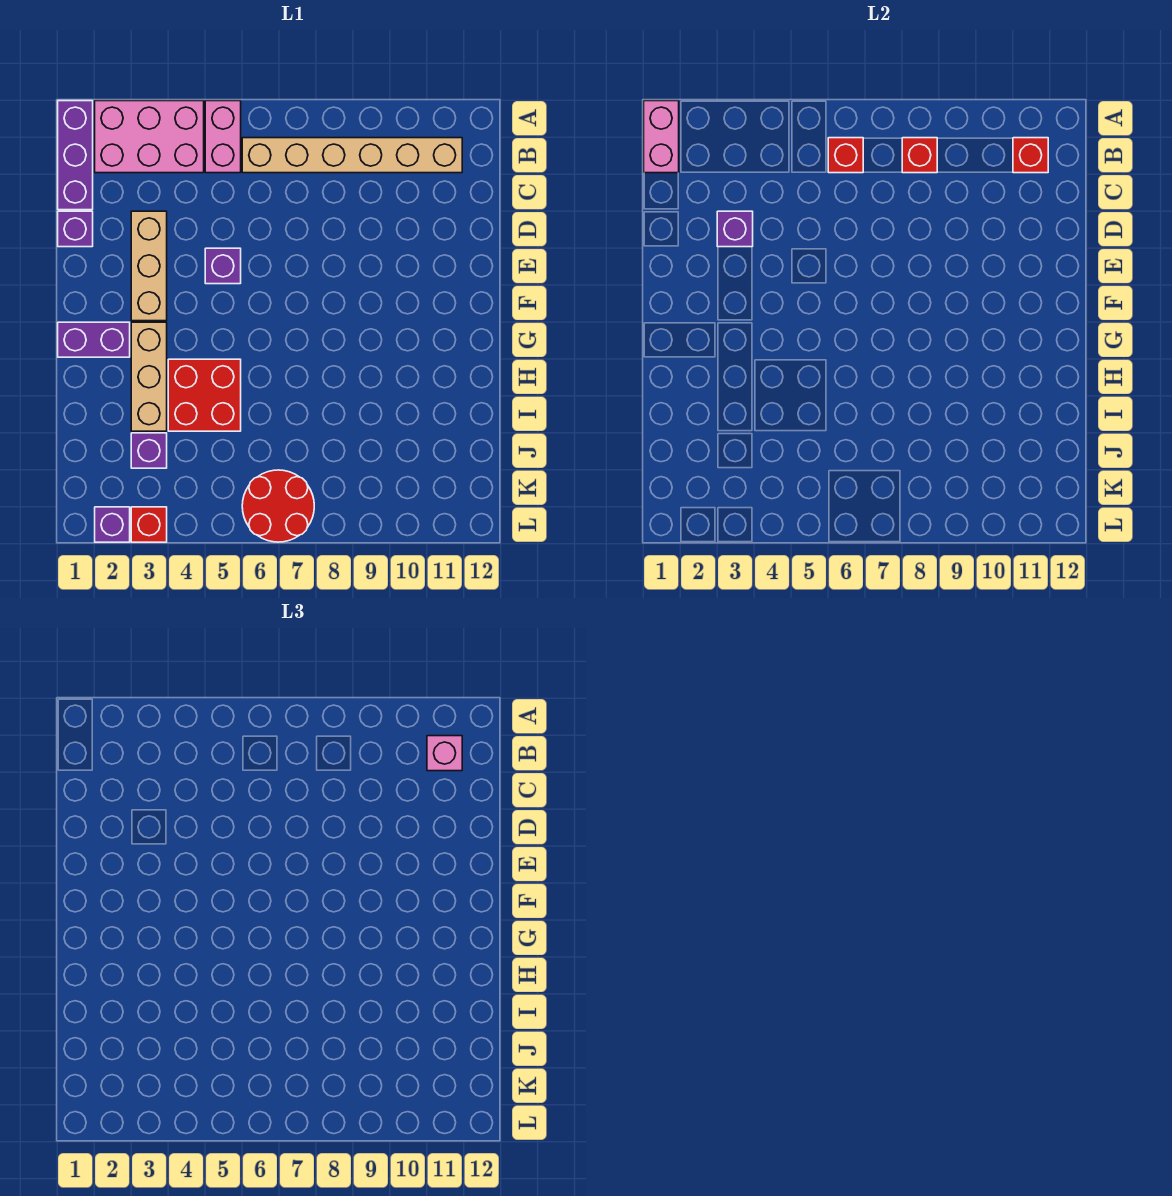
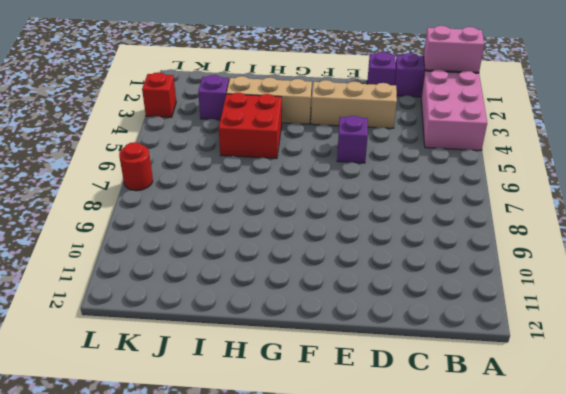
red round brick L7 level 1 -> red round brick K6:L7 level 1
none -> pink brick A5:B5 level 1
none -> tan brick B6:B11 level 1
none -> purple brick G1:G2 level 1

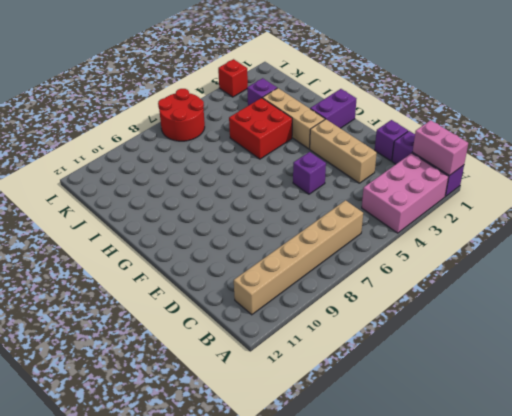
none -> pink brick A5:B5 level 1
none -> purple brick L2 level 1
none -> red brick B6 level 2

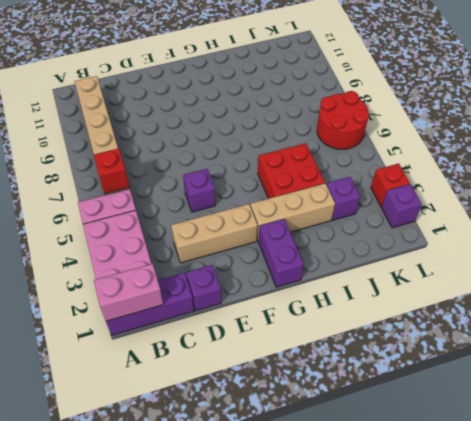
none -> red brick B8 level 2
none -> red brick B11 level 2
none -> purple brick D3 level 2

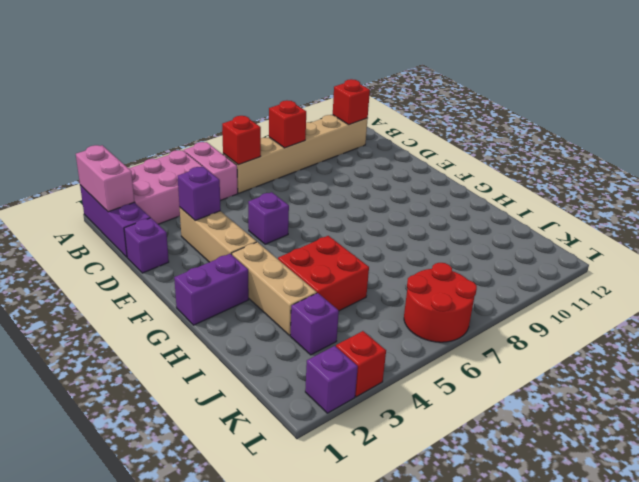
none -> pink brick B11 level 3

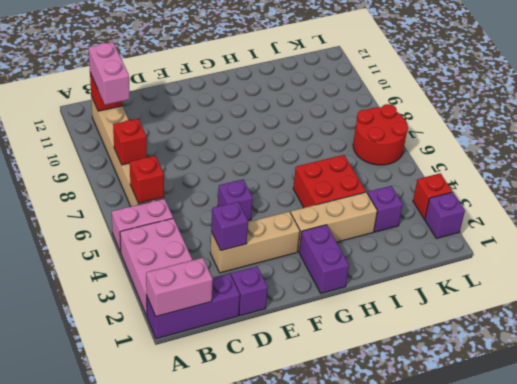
pink brick B10:B11 level 3 -> pink brick B11 level 3

